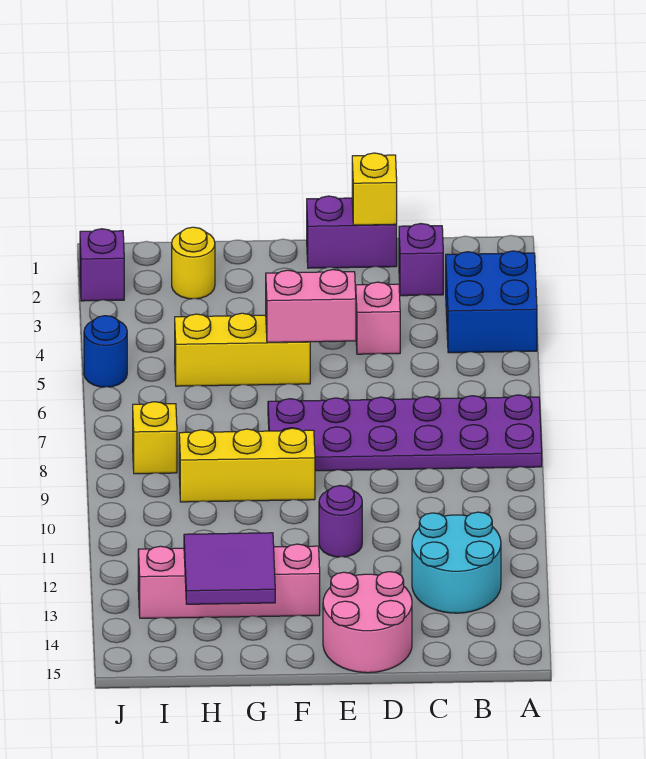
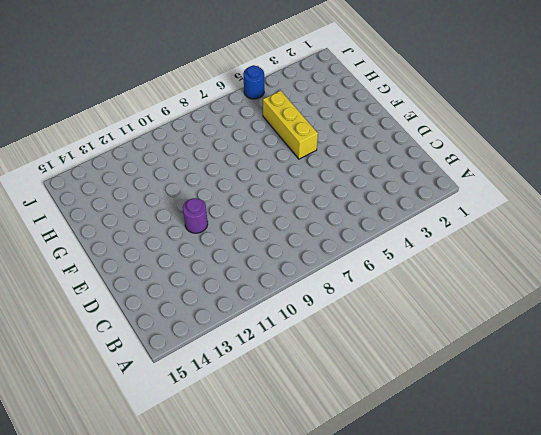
none -> blue brick A3:B4 level 1
none -> purple plate A7:F8 level 1
none -> cyan round brick B12:C13 level 1

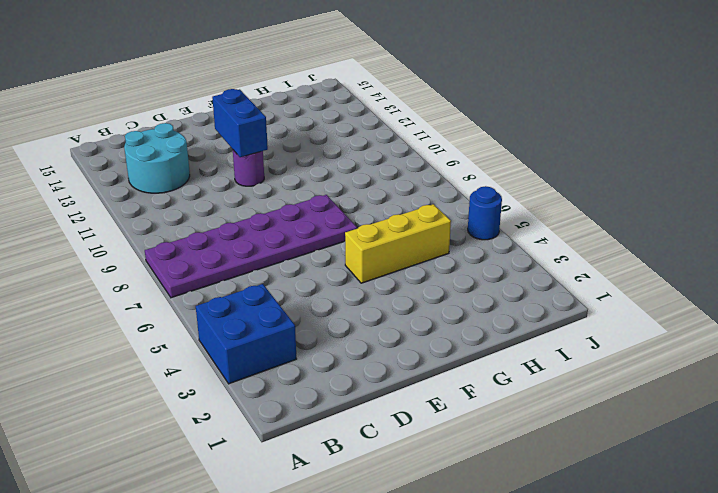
blue brick E11:E12 level 2 -> none
none -> purple brick C2 level 1
none -> purple brick D1:E1 level 1
none -> pink brick D4 level 1

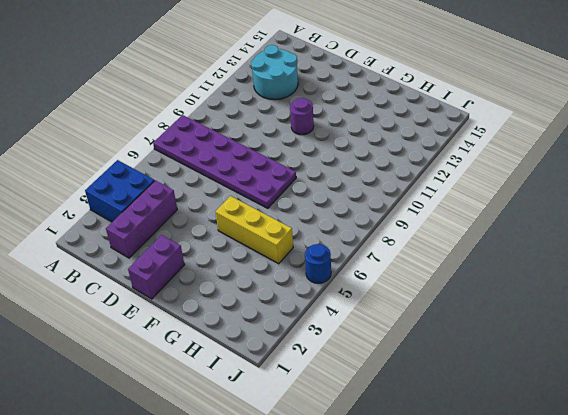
purple brick C2:C4 level 1 -> purple brick C2 level 1
purple brick E1:E2 level 1 -> purple brick D1:E1 level 1
none -> pink brick D4 level 1
none -> pink round brick D14:E15 level 1
none -> yellow brick F9:H9 level 1

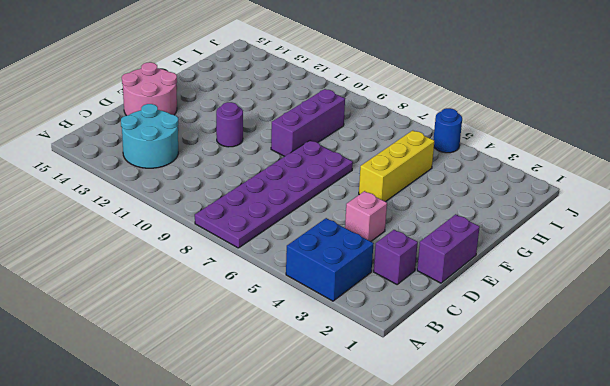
purple brick F9:H9 level 1 -> yellow brick F9:H9 level 1
none -> pink brick F13:I13 level 1
none -> yellow round brick H2 level 1
none -> yellow brick I8 level 1

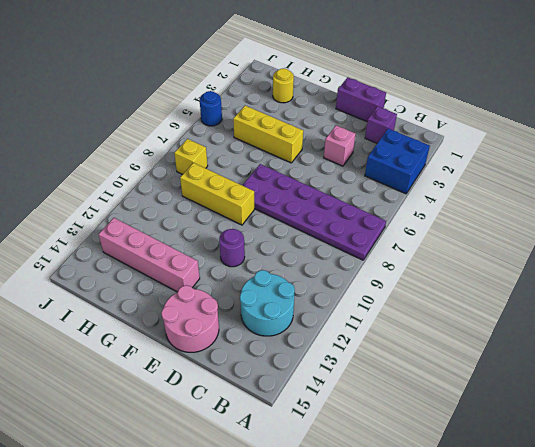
none -> purple brick J2 level 1
none -> yellow brick D1 level 2
none -> pink brick E5:F5 level 2

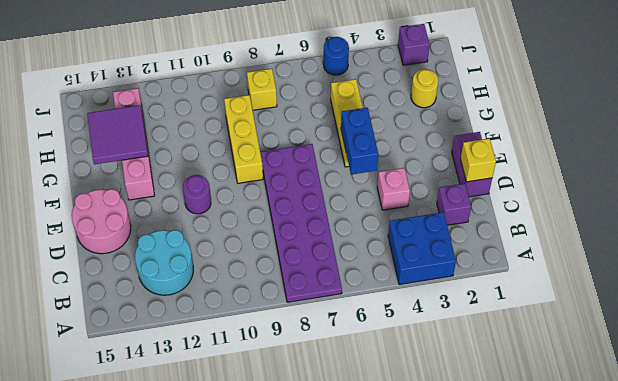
blue brick E5:F5 level 2 -> pink brick E5:F5 level 2

